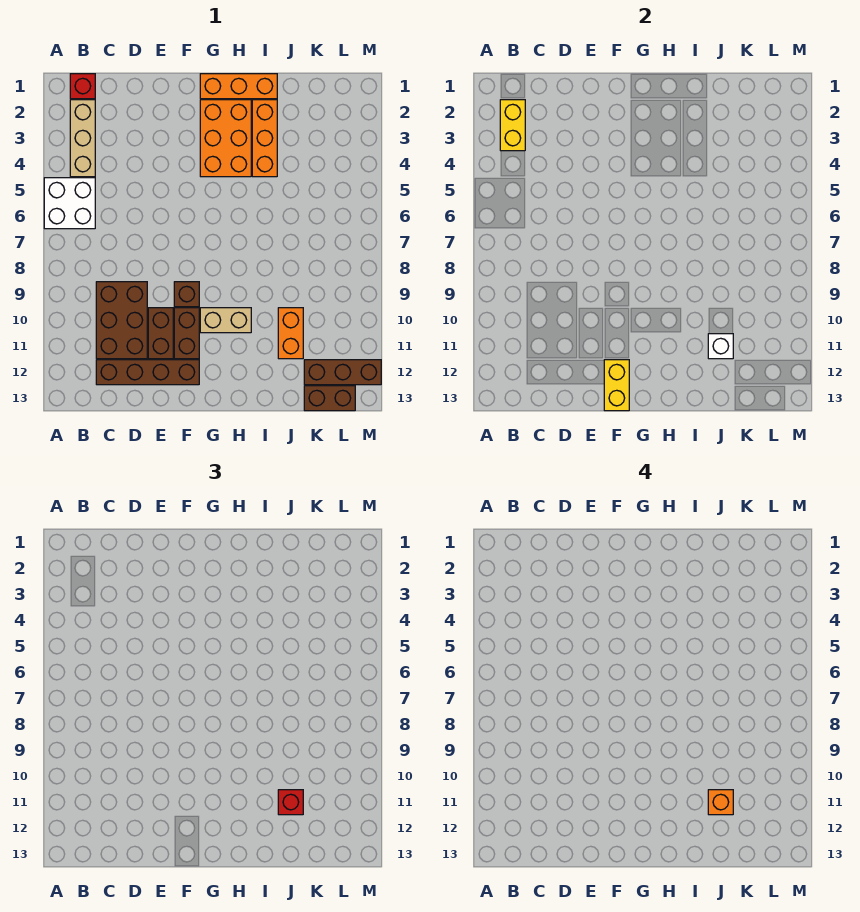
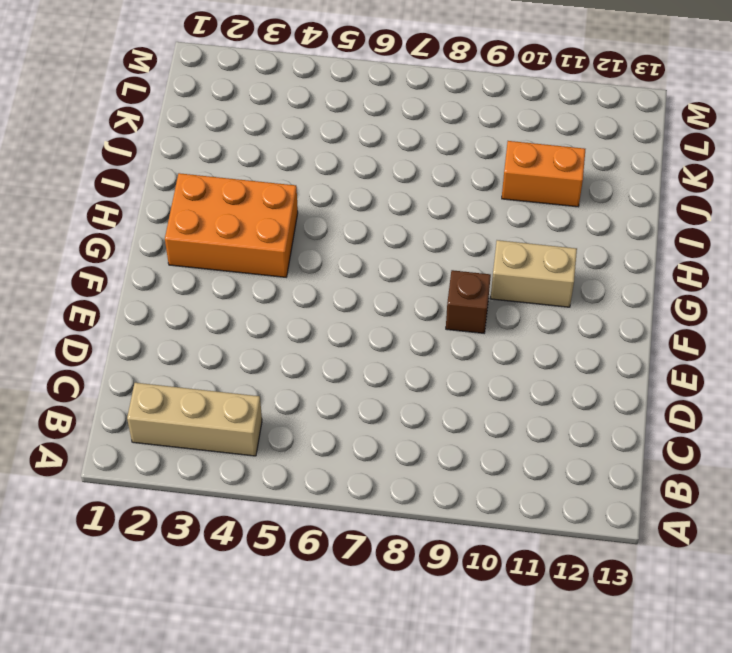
tan brick G10:G11 level 1 -> tan brick G10:H10 level 1
none -> white brick A5:B6 level 1
none -> red brick B1 level 1
none -> brown brick C9:D11 level 1

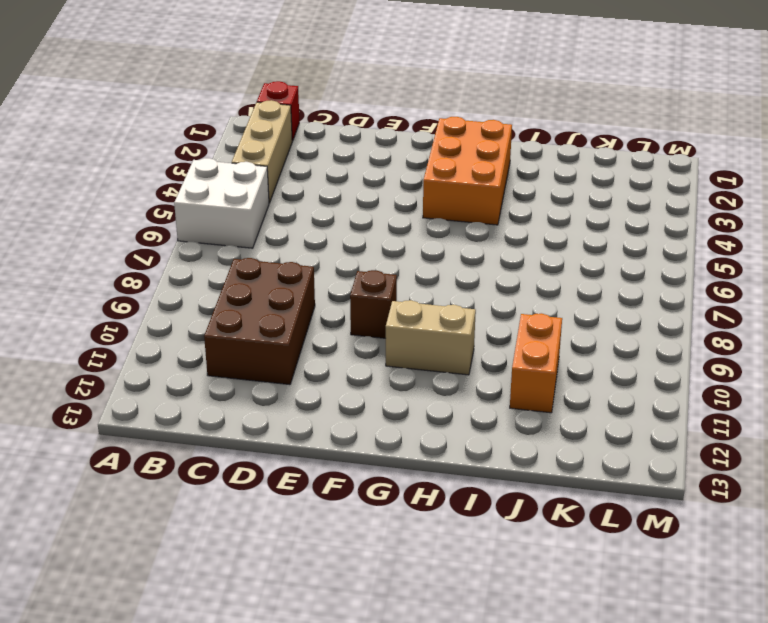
none -> brown brick C12:F12 level 1
none -> brown brick E10:E11 level 1
none -> brown brick F10:F11 level 1

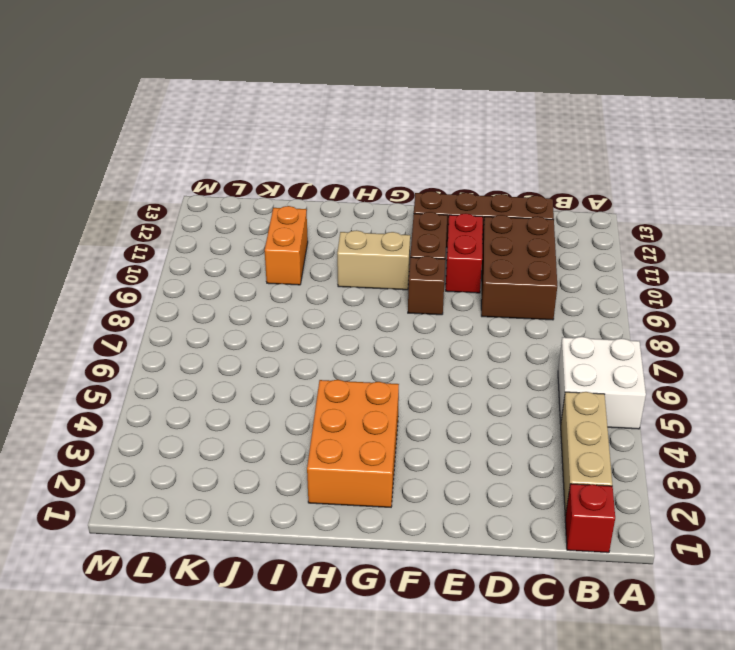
red brick E10:E11 level 1 -> brown brick E10:E11 level 1
none -> orange brick G1:I1 level 1
none -> orange brick I2:I4 level 1
none -> brown brick K12:M12 level 1

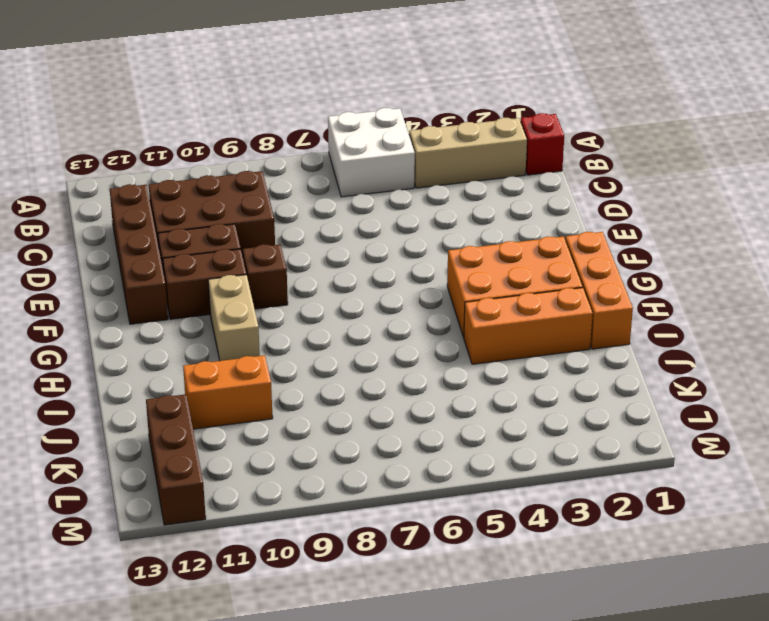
none -> brown brick K13:L13 level 1
none -> yellow brick B2:B3 level 2
none -> yellow brick F12:F13 level 2

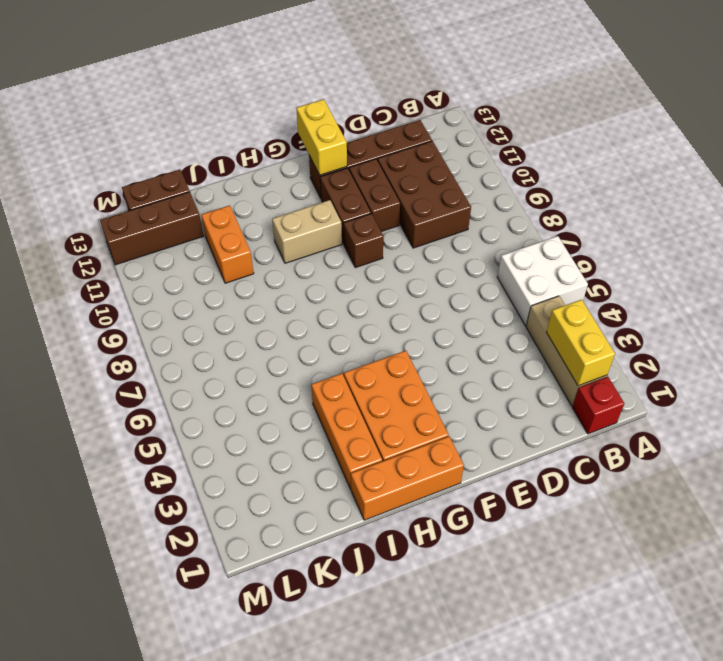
none -> white brick J11 level 2
none -> red brick J11 level 3
none -> orange brick J11 level 4

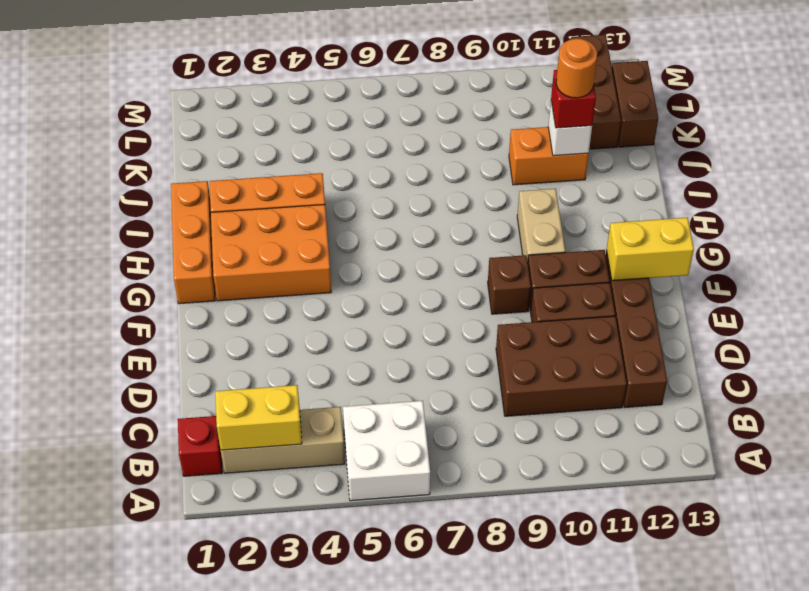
orange round brick J11 level 4 -> orange brick J11 level 4

